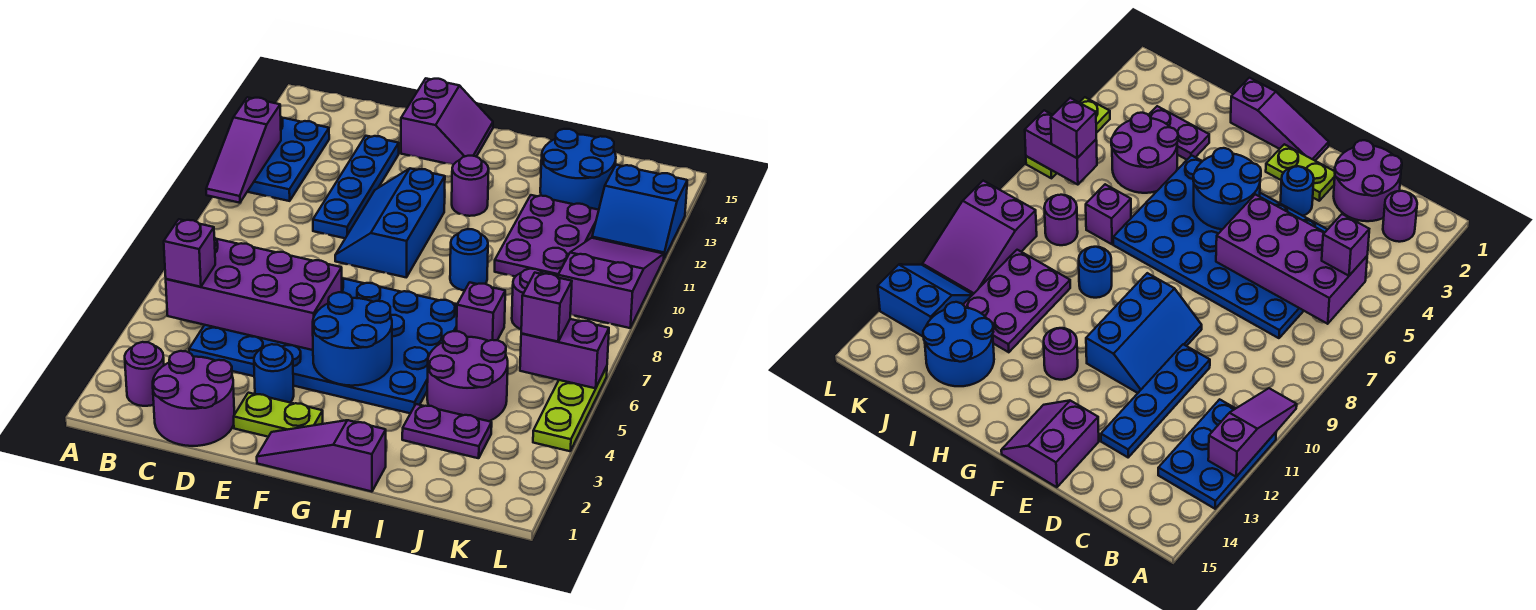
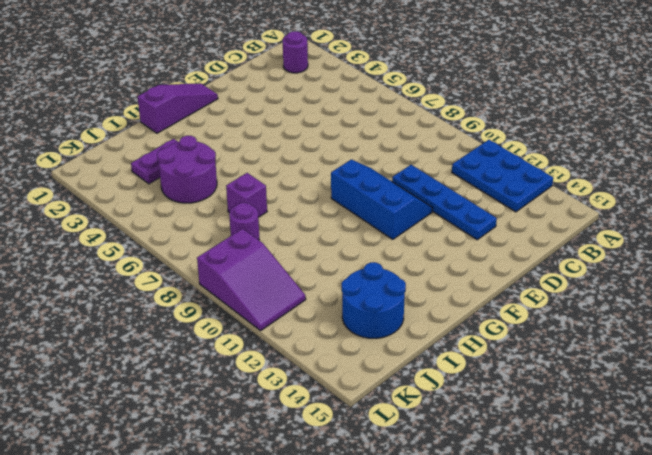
none -> purple round brick C1:D2 level 1
none -> blue plate C4:H7 level 1
none -> lime plate E2:F2 level 1

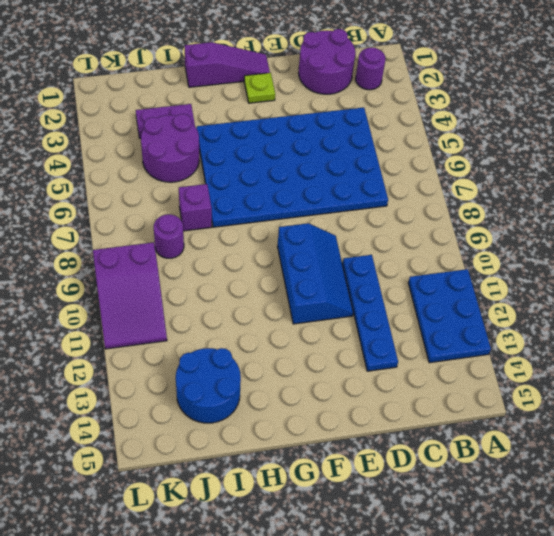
lime plate F2 level 1 -> lime plate E2:F2 level 1
none -> blue round brick E3 level 1
none -> purple slope E14:F15 level 1 top E
none -> purple round brick G12 level 1

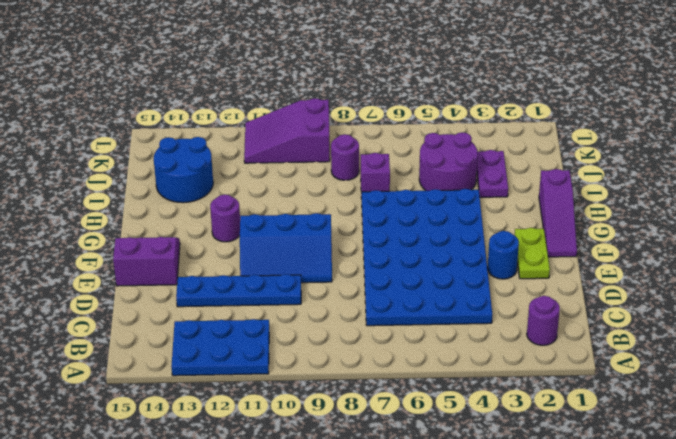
none -> purple round brick C1:D2 level 1
none -> blue round brick H9 level 1
none -> purple plate I10:J12 level 1

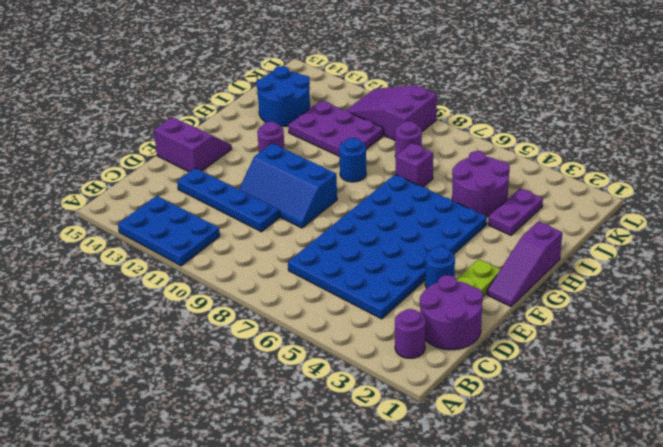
none -> blue slope K12:L13 level 1 top 13
none -> lime plate L4:L6 level 1
none -> purple slope A10:A12 level 2 top 12

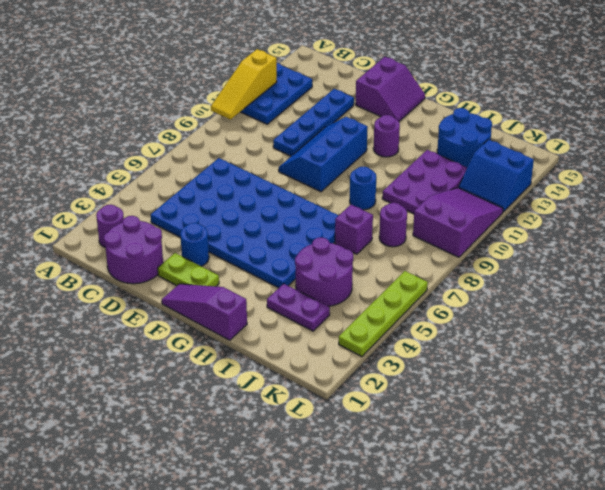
yellow slope A10:A12 level 2 top 12 -> purple slope A10:A12 level 2 top 12
lime plate L3:L6 level 1 -> lime plate L4:L6 level 1
none -> purple brick B5:E6 level 2
none -> blue round brick F4:G5 level 2
none -> purple brick K6:L6 level 2

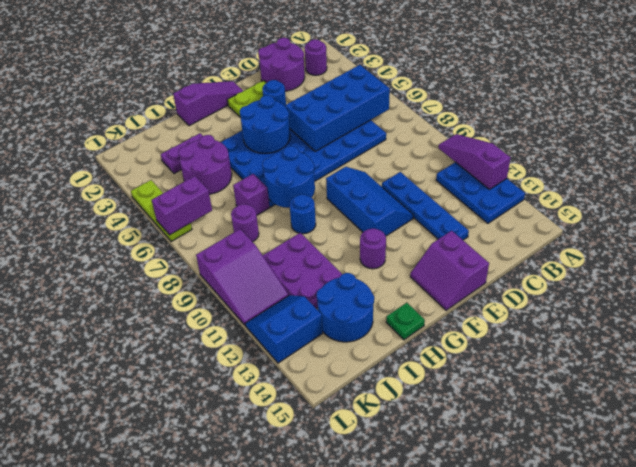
blue brick B5:E6 level 2 -> purple brick B5:E6 level 2
blue round brick G7:H8 level 2 -> none
green plate H15 level 1 -> none
none -> purple brick B5 level 3
none -> purple brick K6 level 3

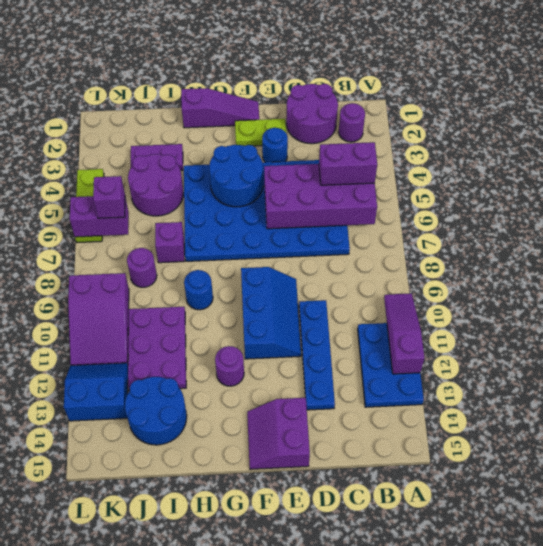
purple brick B5:C5 level 3 -> purple brick B5 level 3

